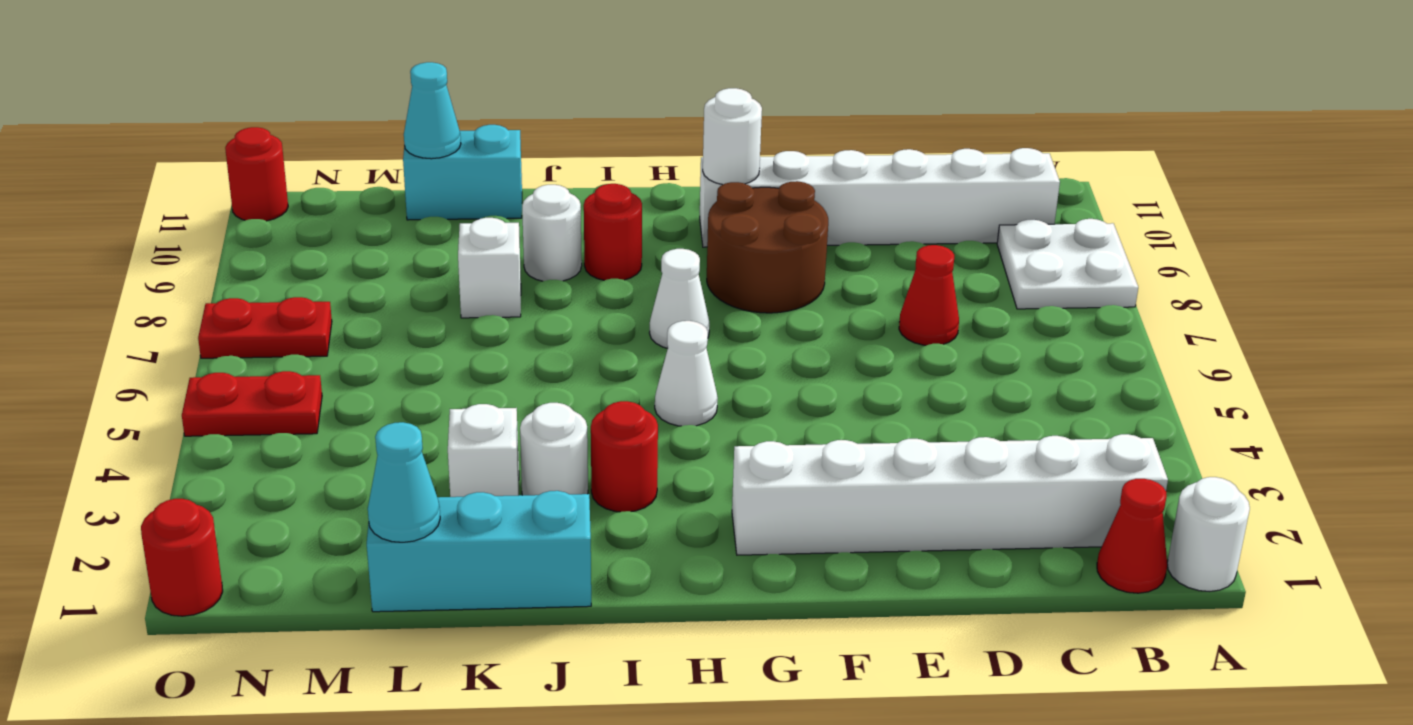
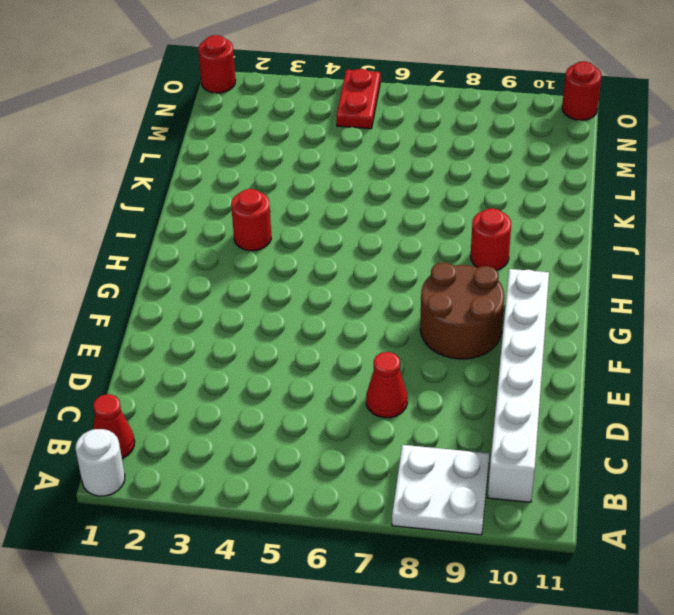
none -> white brick B2:G2 level 1
none -> white cone H5 level 1
none -> white cone H7 level 1

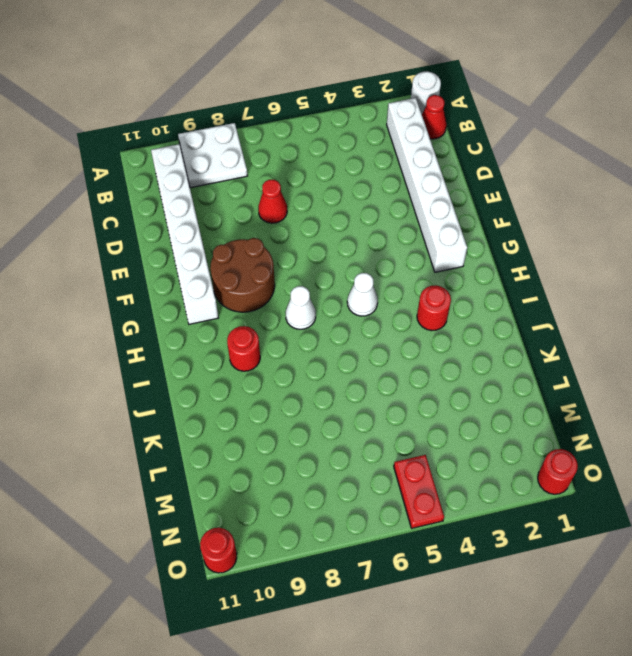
none -> cyan brick J1:L1 level 1
none -> white round brick J3 level 1
none -> white round brick J9 level 1

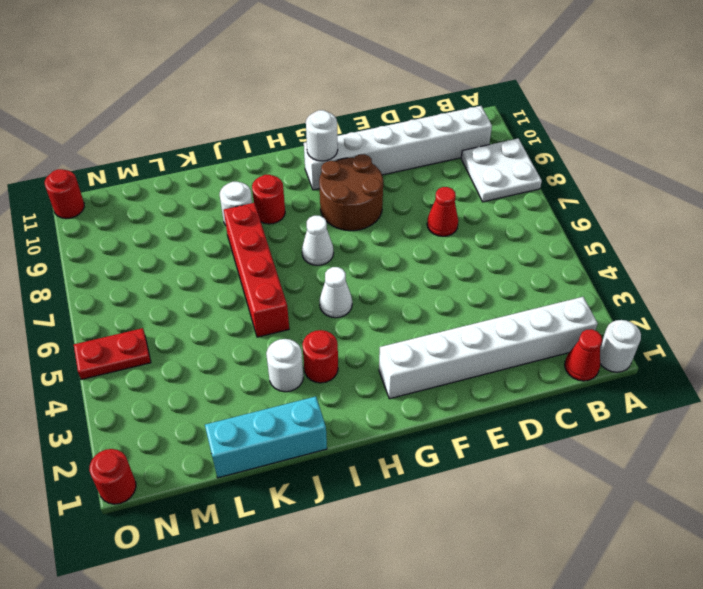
red brick J5:J8 level 1 -> none
none -> white brick K3 level 1
none -> white brick K8 level 1
none -> cyan brick K11:L11 level 1

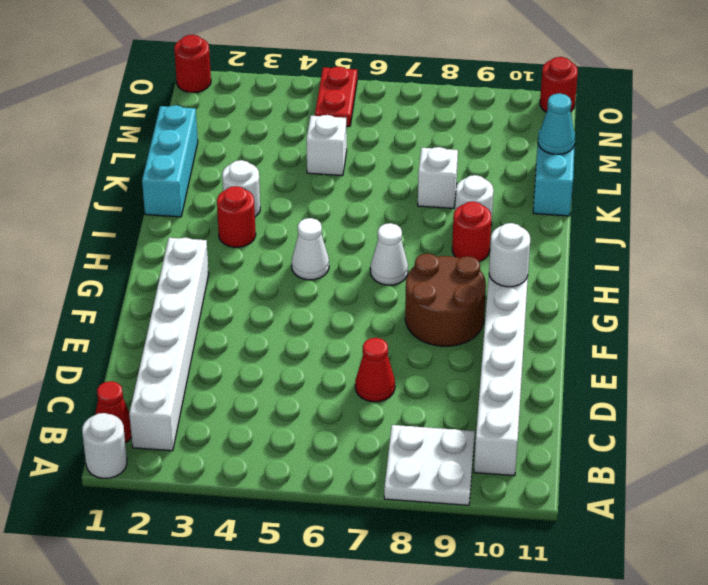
white brick L5 level 1 -> white brick K3 level 1
none -> red plate N7:O7 level 1
none -> cyan cone L1 level 2

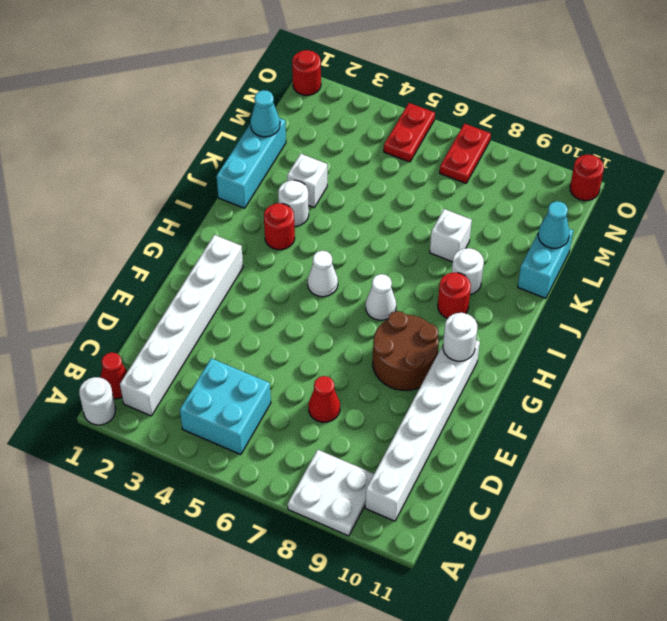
cyan brick B4:C5 level 1 -> none

